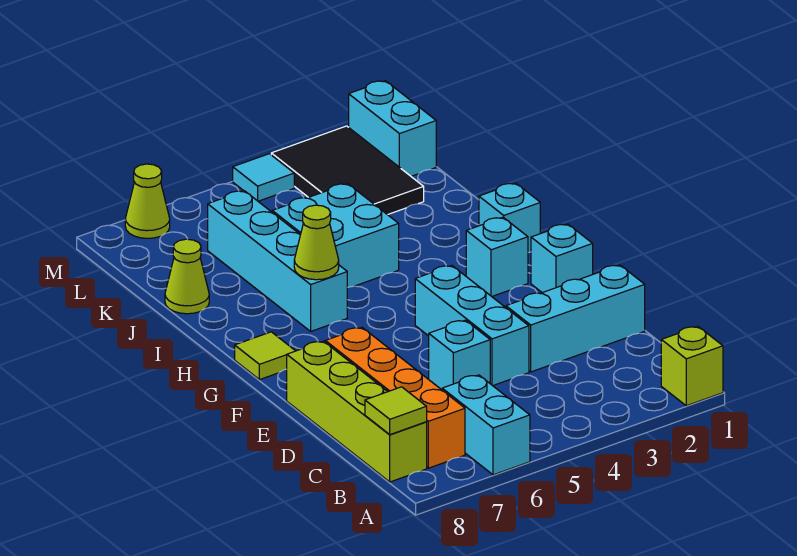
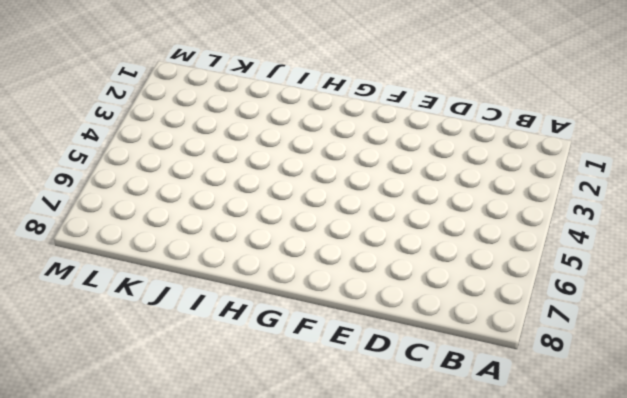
none -> lime brick A1 level 1
none -> cyan brick A6:B6 level 1
none -> orange brick B7:E7 level 1

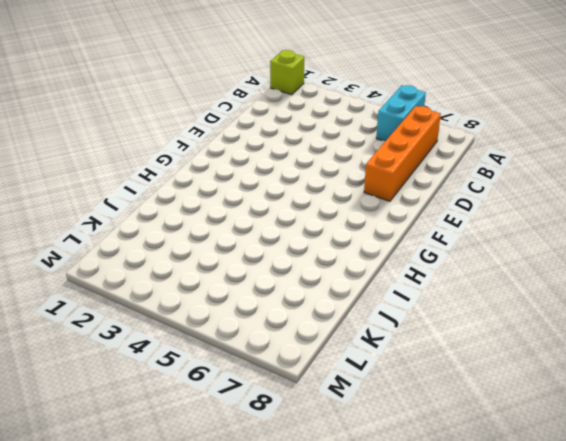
none -> lime brick B8:E8 level 1
none -> cyan brick D1:D3 level 1
none -> cyan brick D4:F4 level 1

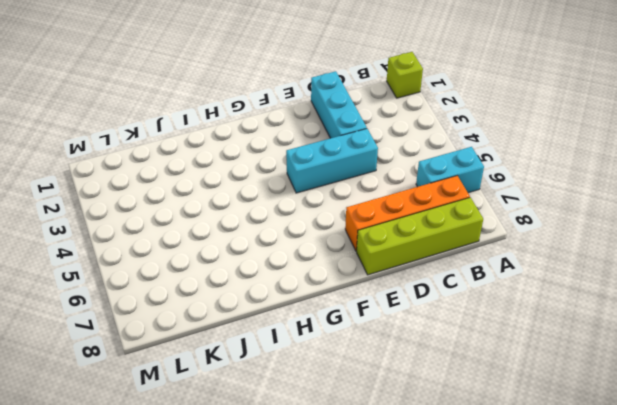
none -> cyan brick D5 level 1
none -> cyan brick F1 level 1
none -> cyan brick G2 level 1

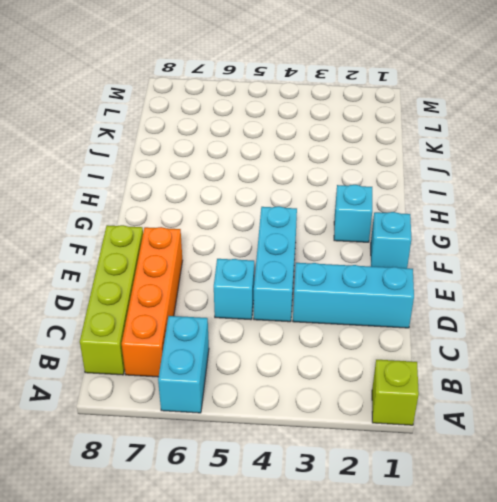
none -> lime tile G8 level 1
none -> cyan brick H1 level 1
none -> cyan brick H6:K6 level 1

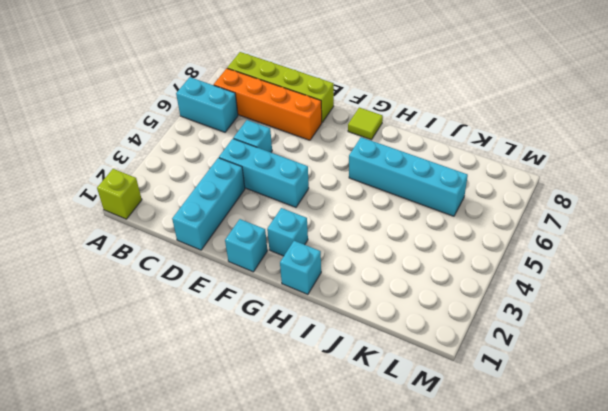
none -> cyan brick I4:J5 level 1
none -> lime cone J8 level 1
none -> black tile K2:M3 level 1

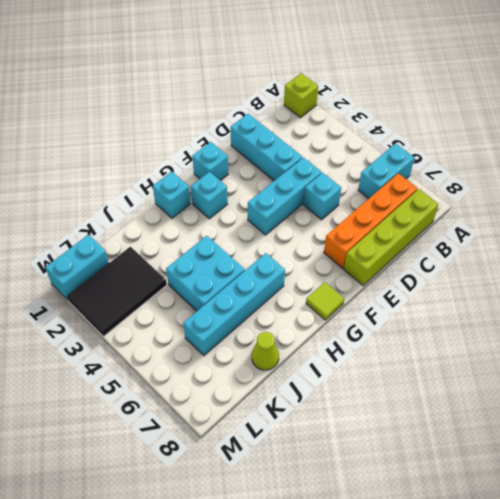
none -> cyan tile M4 level 1
none -> lime cone M7 level 1
none -> lime tile B8 level 2

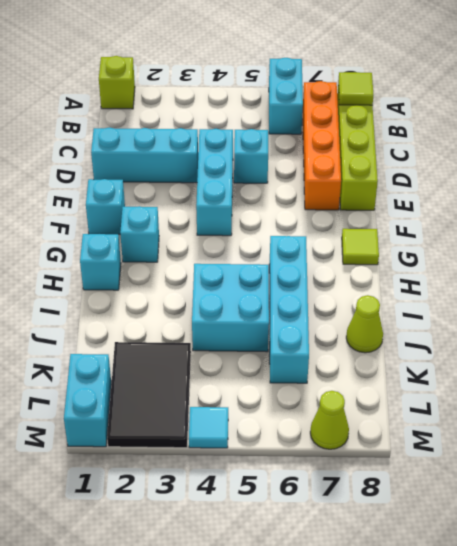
none -> lime cone H6 level 2

